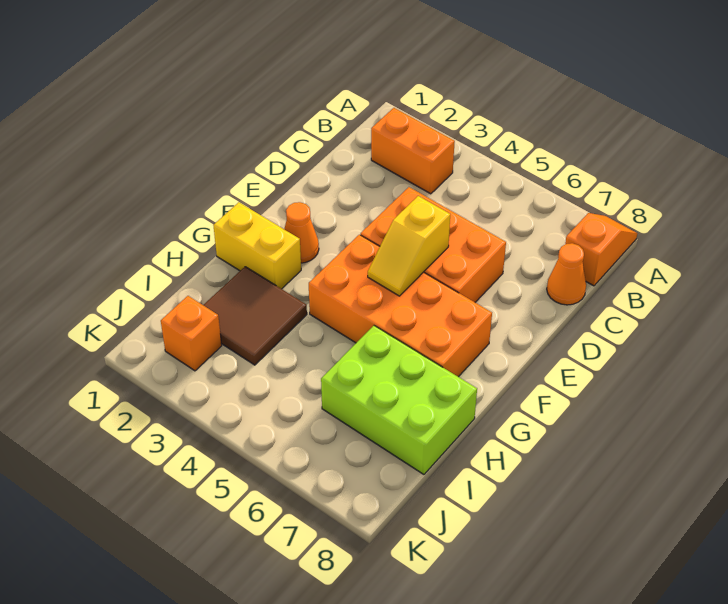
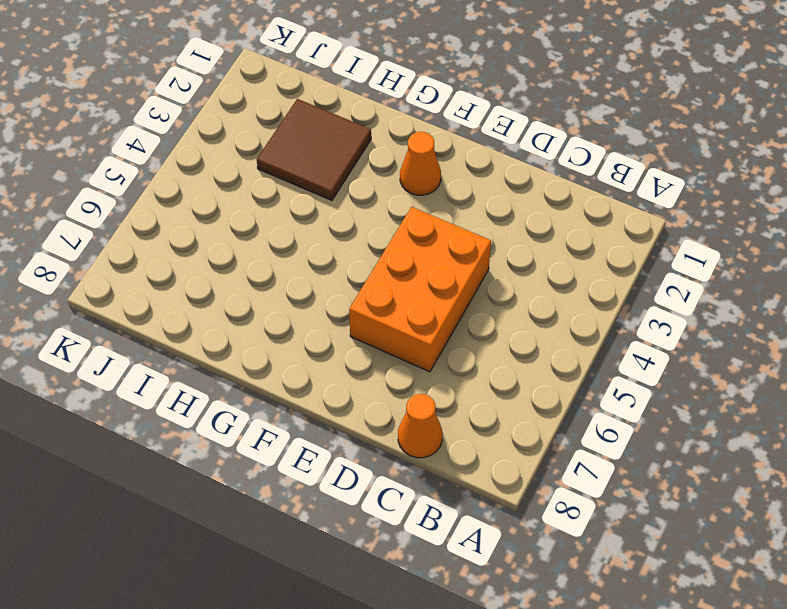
none -> orange slope A8:B8 level 1 top B
none -> orange brick B2:B3 level 1

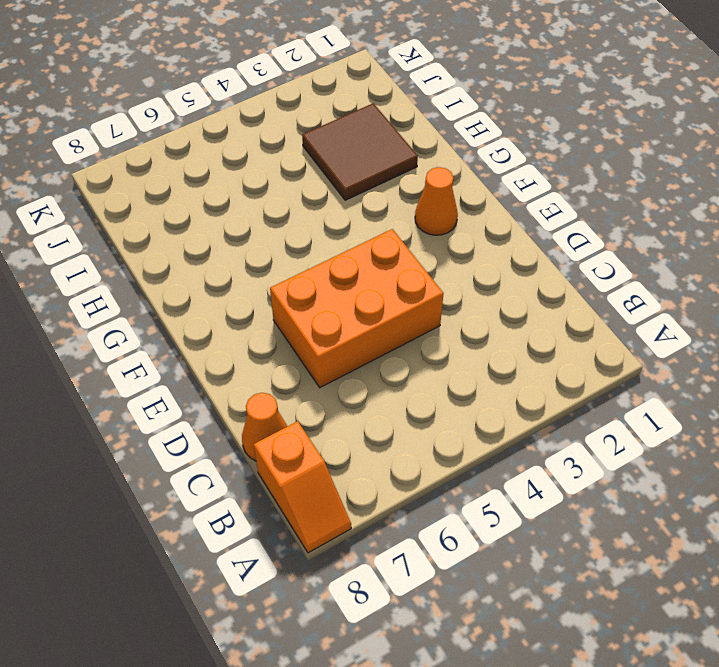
none -> orange brick B2:B3 level 1
none -> orange brick F4:G7 level 1

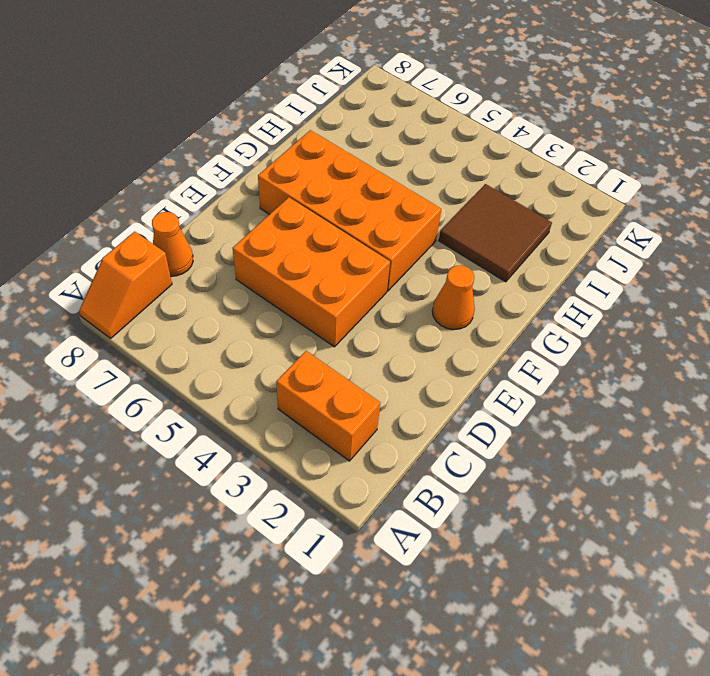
none -> yellow brick G1:G2 level 1
none -> lime brick H6:I8 level 1

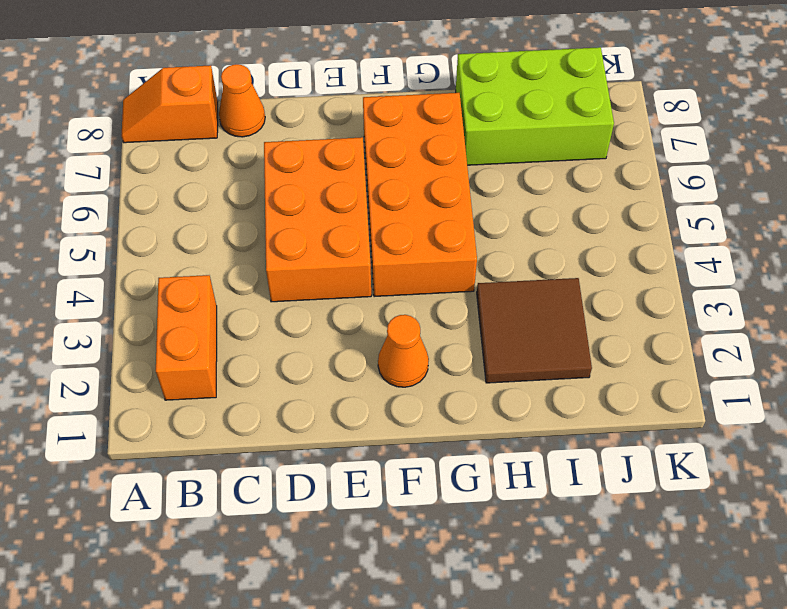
lime brick H7:J8 level 1 -> lime brick H6:I8 level 1
none -> yellow brick G1:G2 level 1
none -> orange brick J2 level 1

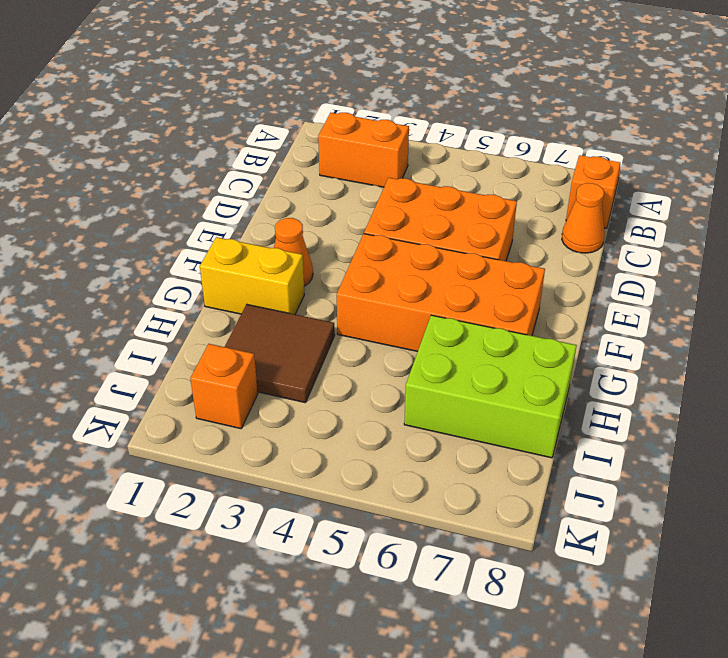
none -> yellow slope E5:F5 level 2 top E

